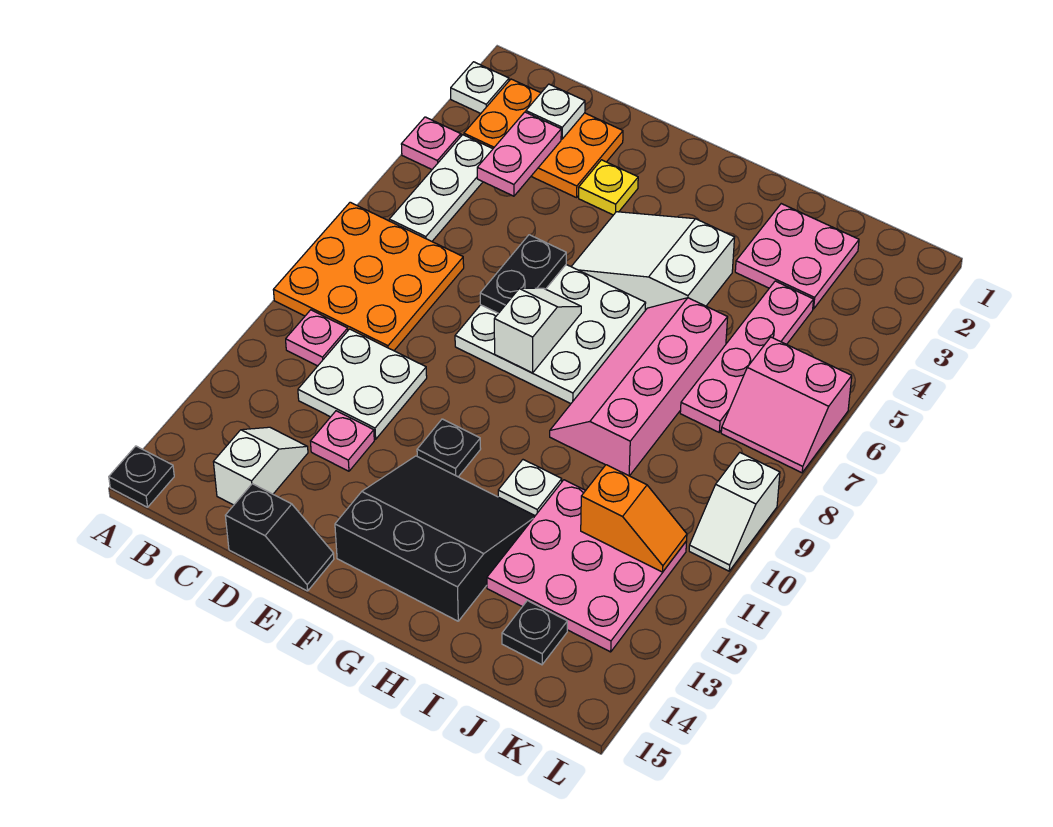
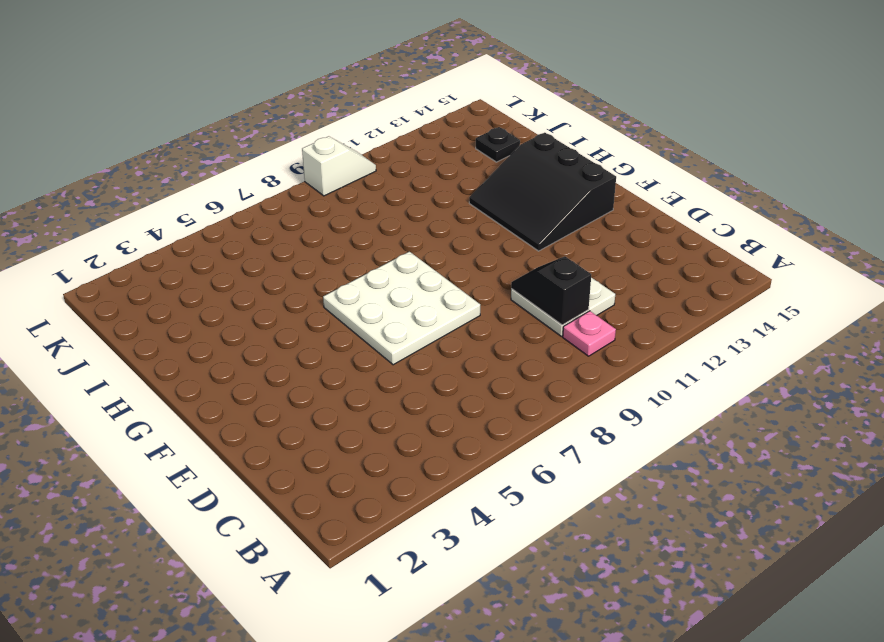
black slope C10:D10 level 2 top C -> black slope D15:E15 level 1 top D
none -> white plate A2 level 1
none -> pink plate A4 level 1
none -> orange plate A7:C9 level 1

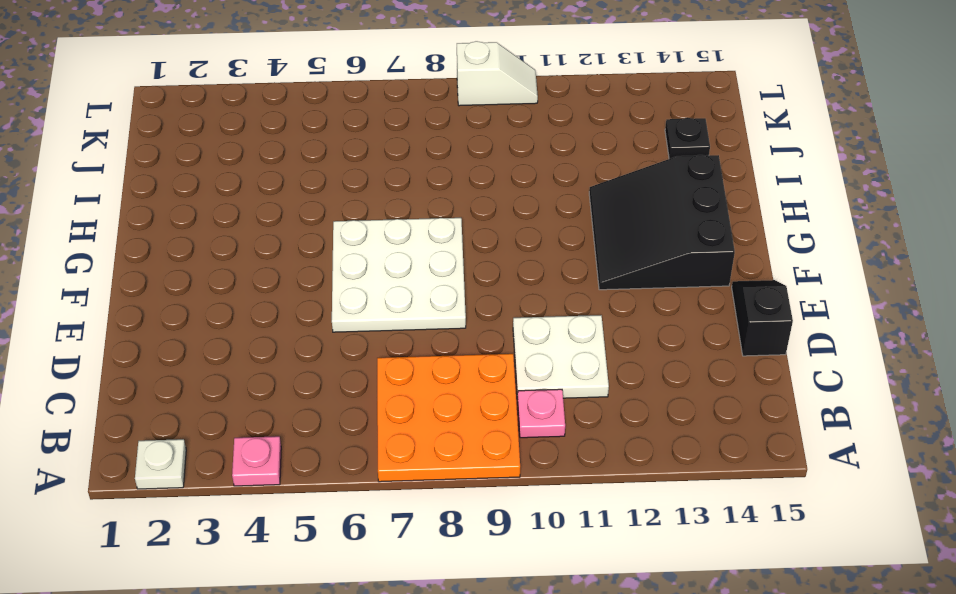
none -> black plate A15 level 1
none -> orange plate B2:D3 level 1
none -> white plate B4:B6 level 1

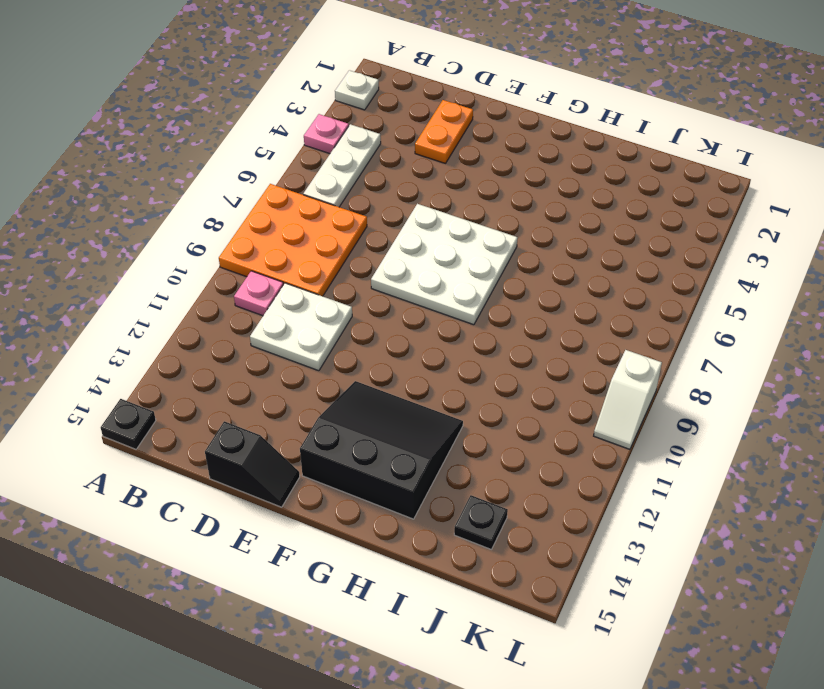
orange plate D2:D3 level 1 -> orange plate B2:D3 level 1
none -> white slope C13:C14 level 1 top 14
none -> pink plate D12 level 1
none -> yellow plate E3 level 1

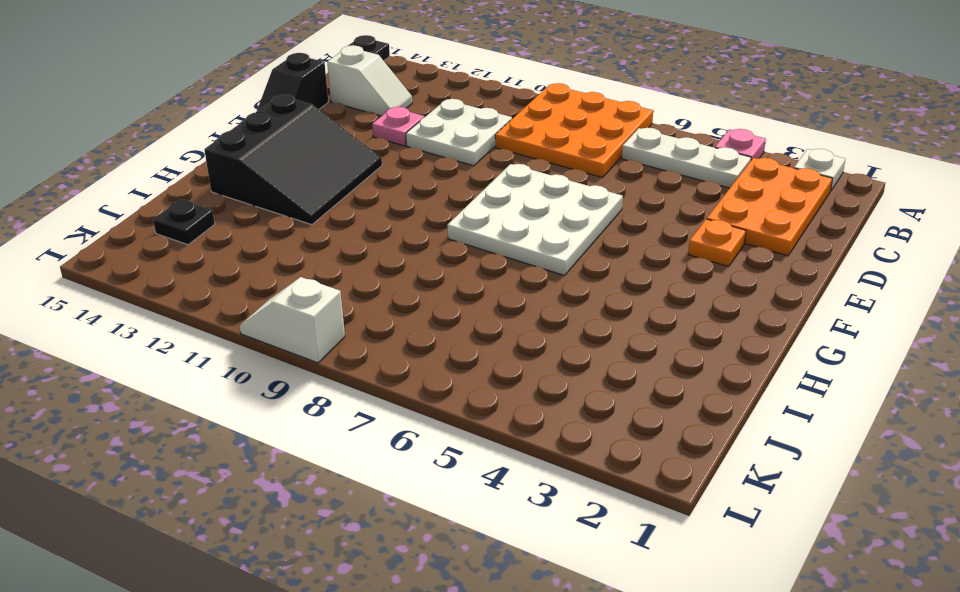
orange plate E3 level 1 -> yellow plate E3 level 1
none -> pink plate B10 level 1
none -> white slope F4:H5 level 1 top H
none -> black plate F11 level 1

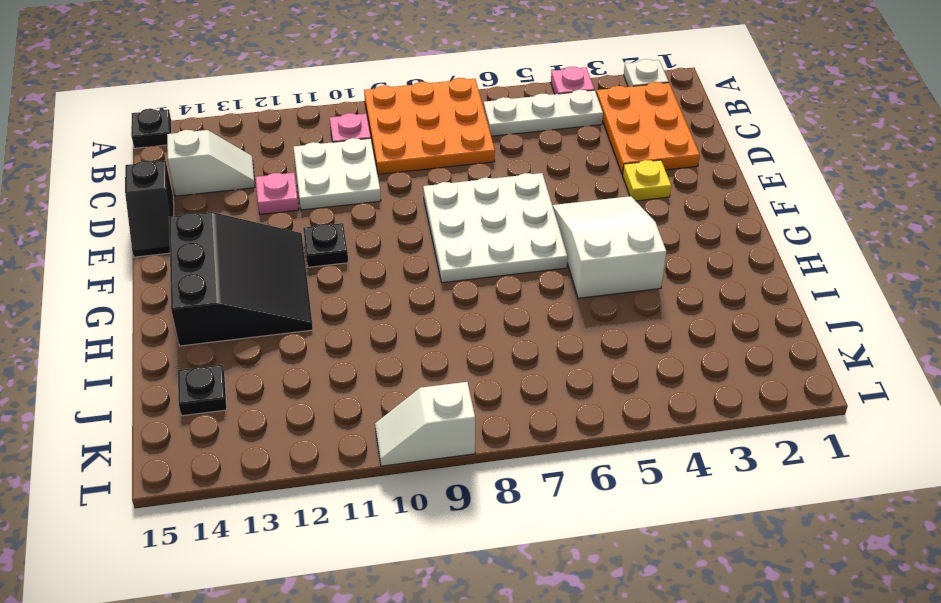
none -> pink slope H6:I9 level 1 top I
none -> white plate H11 level 1
none -> pink plate I2:J3 level 1

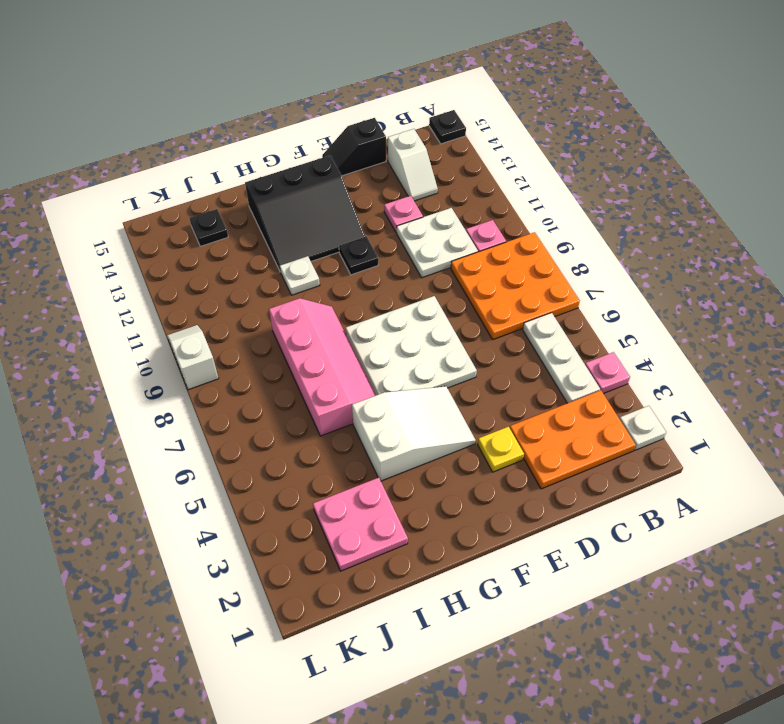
none -> pink plate I11:K13 level 1
none -> pink plate J4:J7 level 1
none -> pink slope K6:L7 level 1 top 6

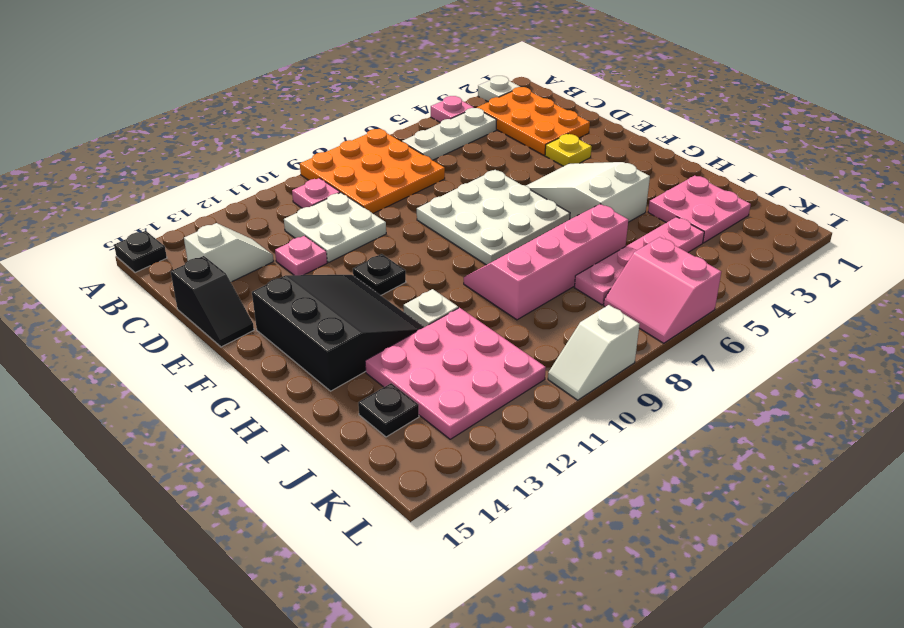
none -> white plate C2 level 2
none -> pink plate C3:C4 level 2
none -> black plate E6:E7 level 2

